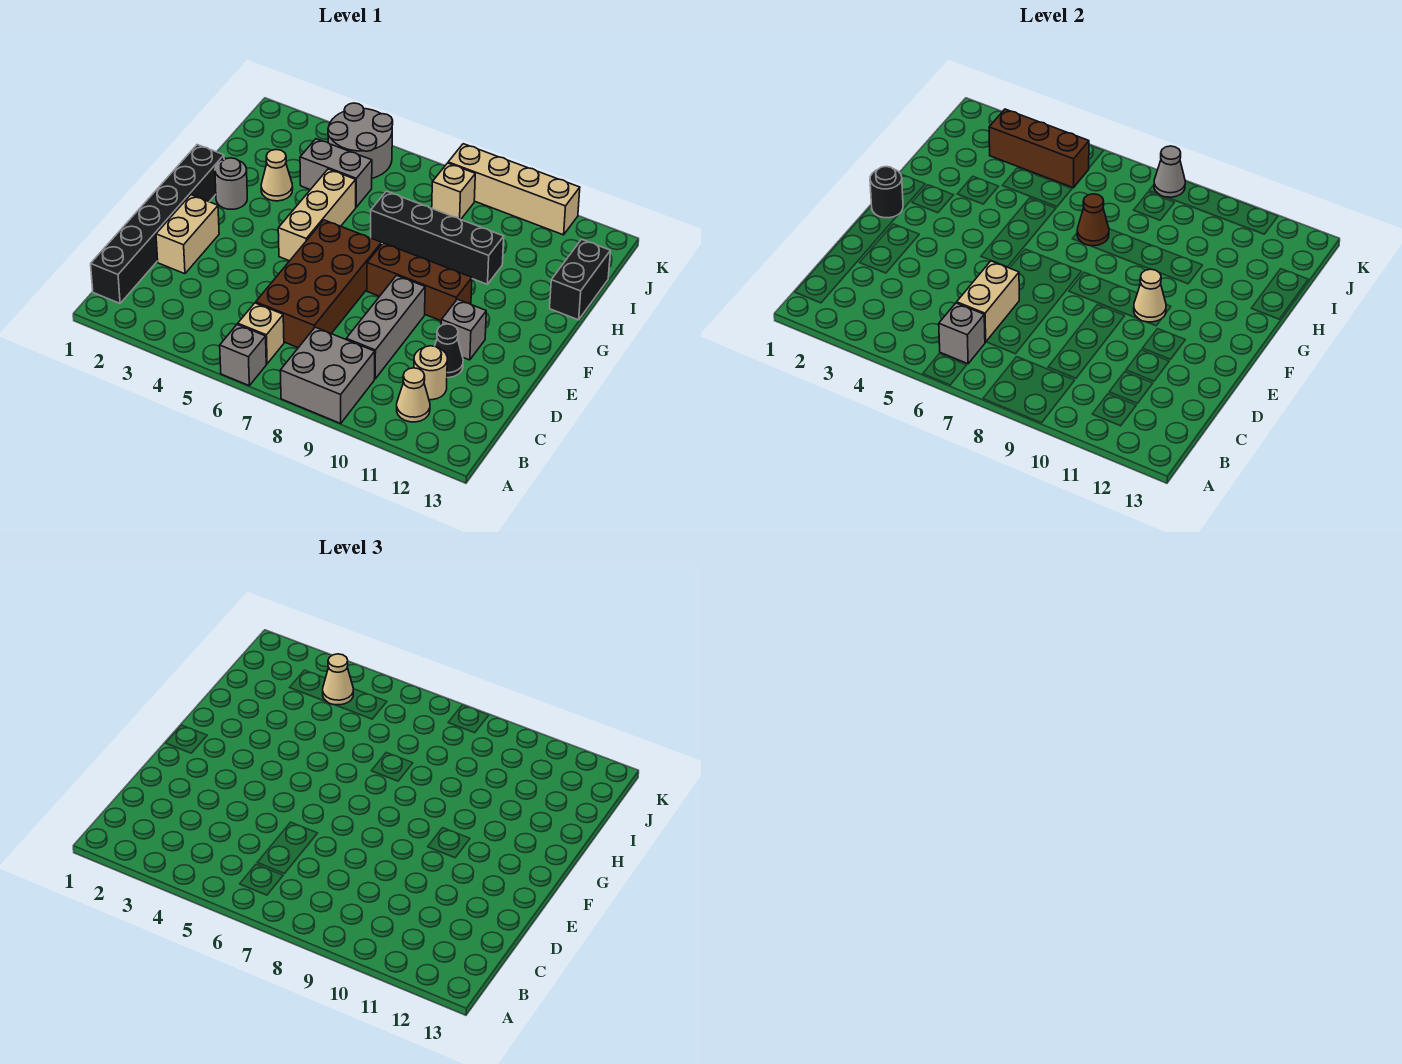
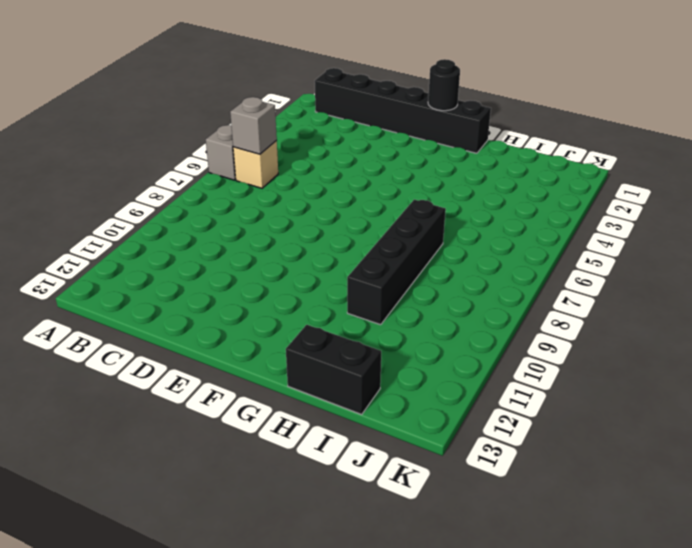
none -> grey brick A8:B9 level 1
none -> tan cone B11 level 1
none -> brown brick C6:F7 level 1

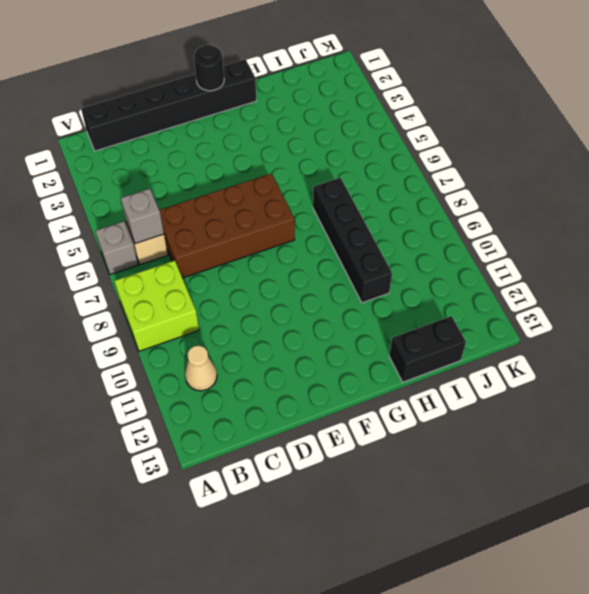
lime brick A8:B9 level 1 -> grey brick A8:B9 level 1
none -> grey brick C9:E9 level 1
none -> tan round brick C11 level 1
none -> tan brick D2:E2 level 1

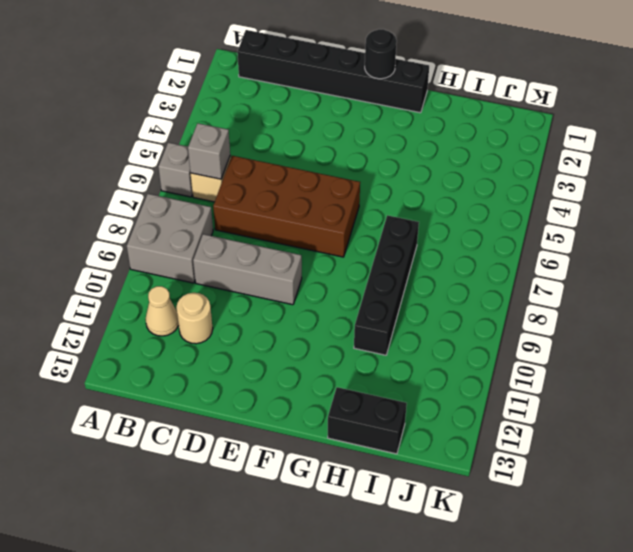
none -> tan brick D2:E2 level 1
none -> black cone D11 level 1
none -> grey brick E11 level 1

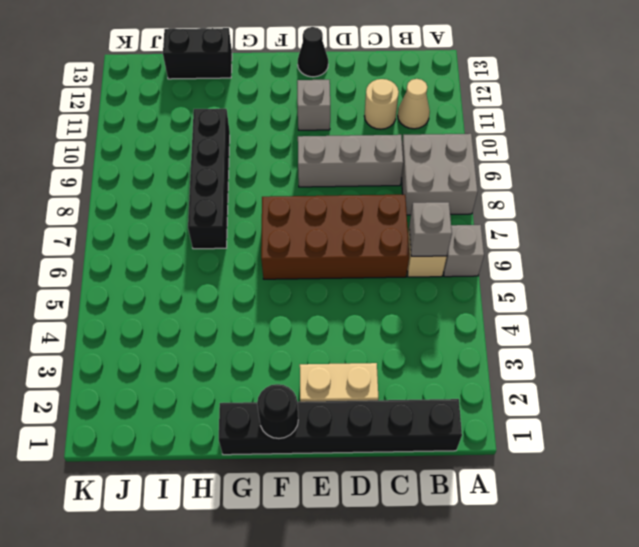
black cone E13 level 1 -> black cone D11 level 1
none -> tan brick F5:H5 level 1
none -> brown brick F8:F10 level 1
none -> grey round brick G2 level 1

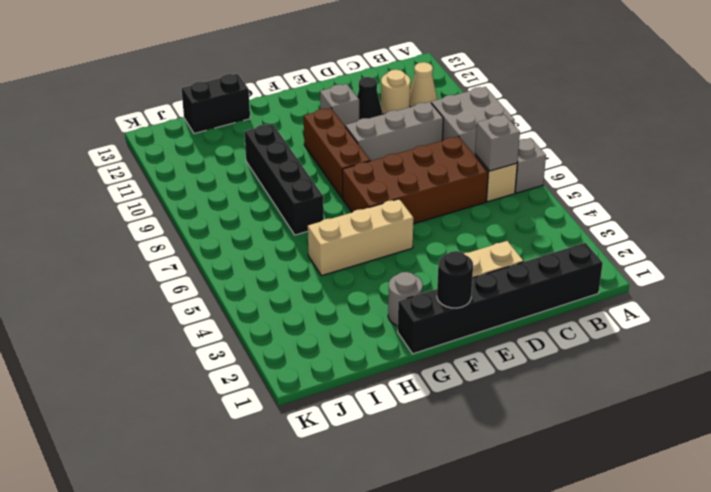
none -> tan cone H3 level 1
none -> grey brick I4:I5 level 1
none -> grey round brick J4:K5 level 1

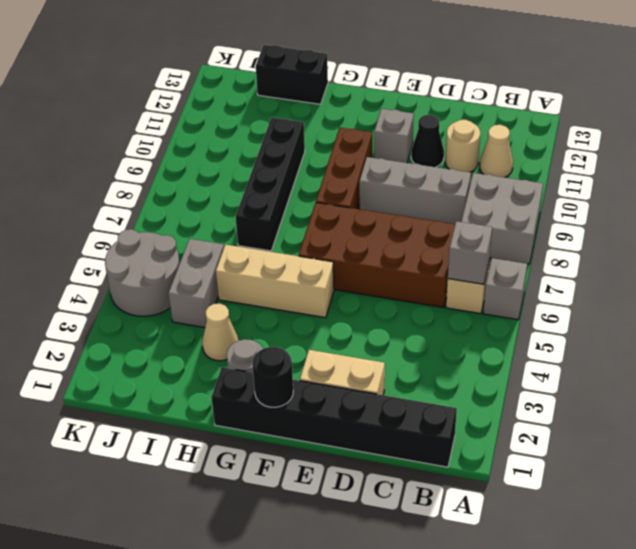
none -> tan brick J8 level 1
none -> tan brick K8:K11 level 1
none -> tan brick C6:D6 level 2

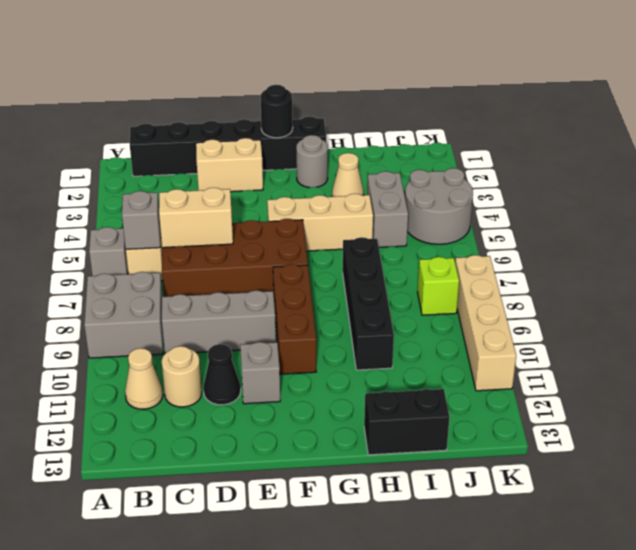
lime brick J8 level 1 -> tan brick J8 level 1
none -> tan cone F10 level 2
none -> brown cone H7 level 2
none -> brown brick J3:J5 level 2

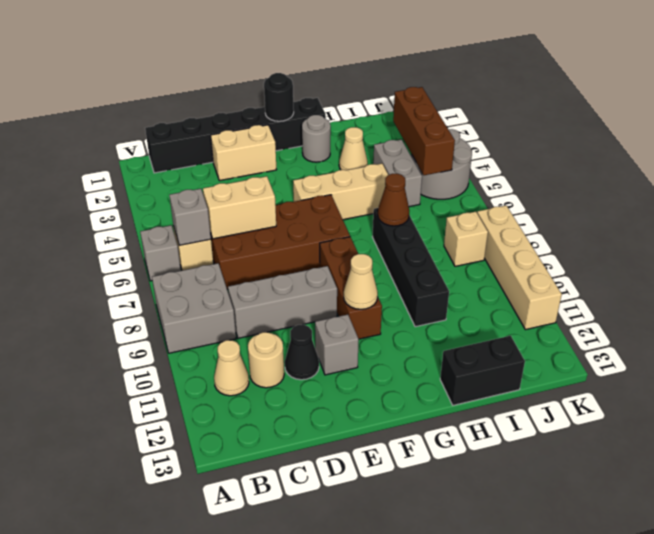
none -> grey cone K8 level 2
none -> tan cone J4 level 3

